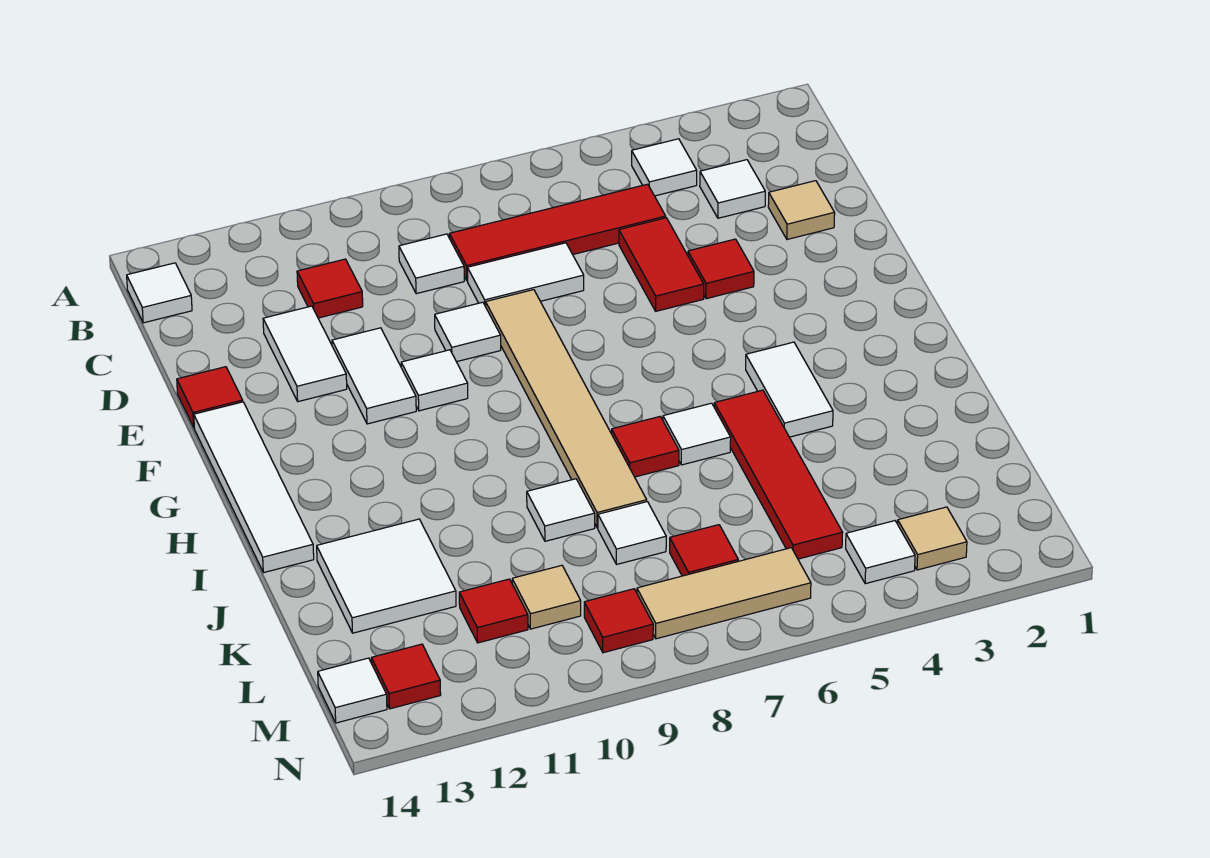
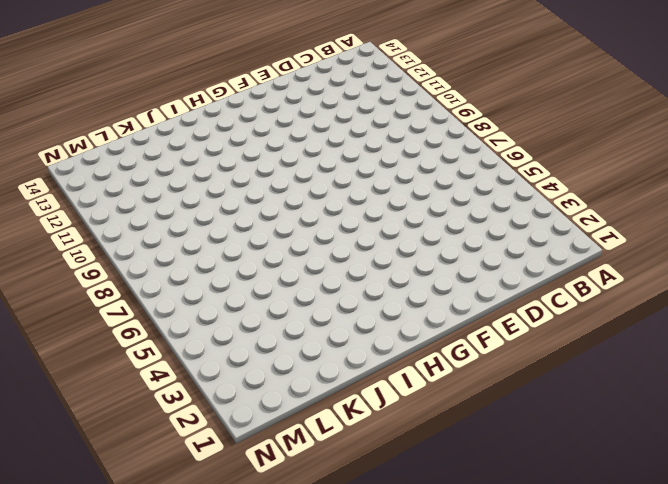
none -> white tile B4 level 1
none -> white tile B14 level 1
none -> white tile C3 level 1
none -> red tile C5:C8 level 1

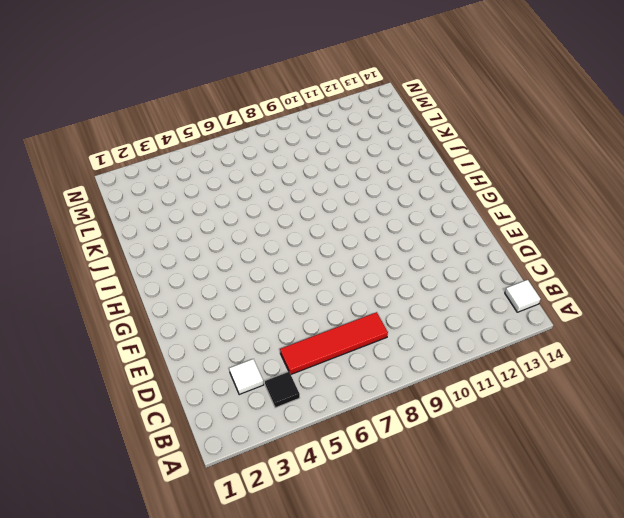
black tile B4 level 1 -> white tile B4 level 1
none -> white tile C9 level 1
none -> red tile C11 level 1
none -> tan tile D2 level 1
none -> red tile D5:E5 level 1

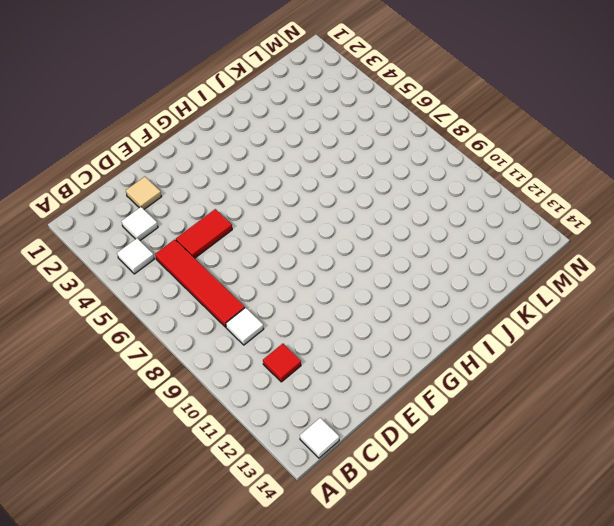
none -> white tile D7:D8 level 1
none -> white tile D12:E12 level 1
none -> red tile E4 level 1
none -> tan tile E8:J8 level 1

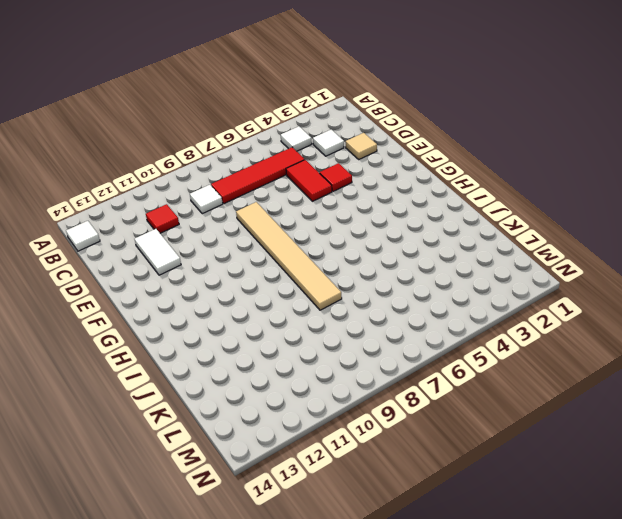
none -> white tile D7:D8 level 1
none -> white tile E9 level 1
none -> white tile E11:F11 level 1
none -> red tile E14 level 1

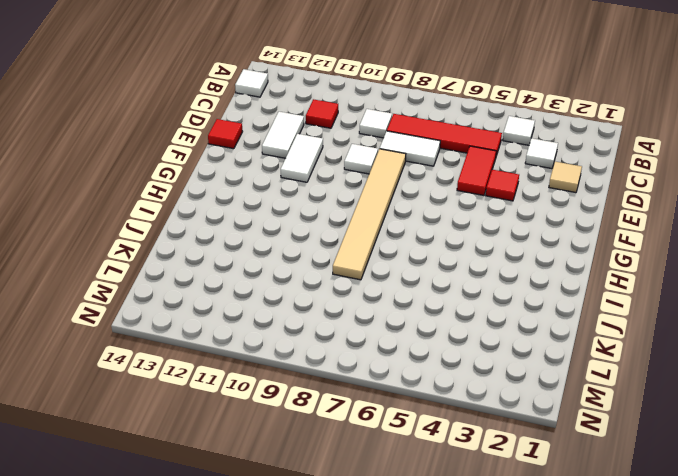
none -> white tile F10 level 1
none -> white tile F14:I14 level 1
none -> white tile H4:I4 level 1
none -> red tile I5:L5 level 1

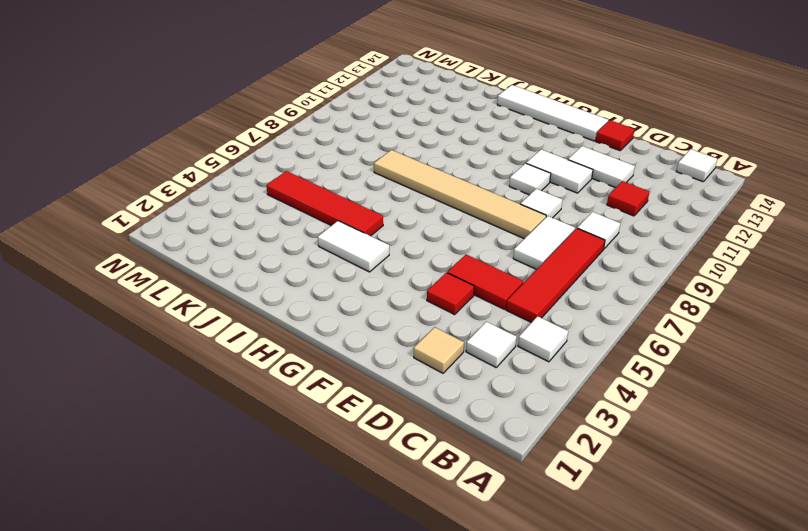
none -> white tile I6 level 1
none -> red tile I7 level 1
none -> white tile J9 level 1
none -> white tile J12:K13 level 1

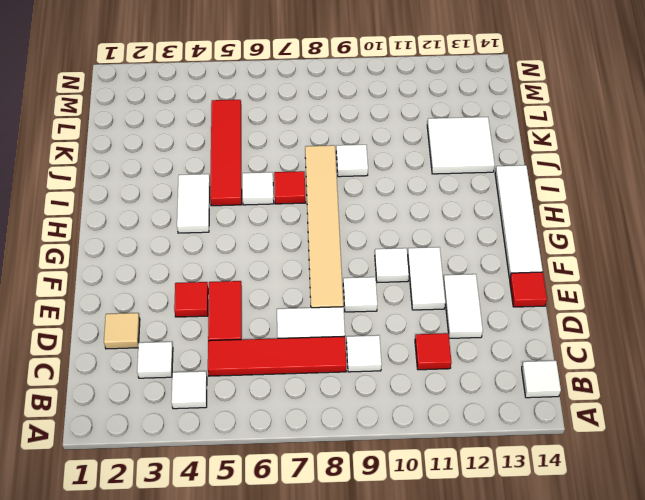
none -> white tile K8 level 1
none -> red tile L7 level 1
none -> tan tile L10 level 1
none -> red tile L11 level 1

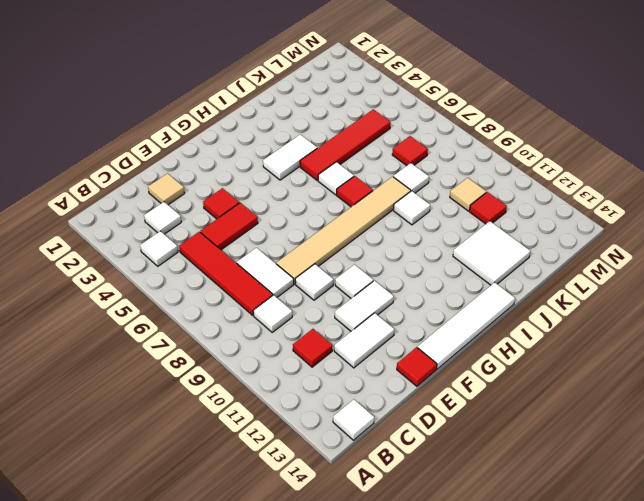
none -> tan tile M3 level 1
none -> white tile M4 level 1
none -> tan tile M6:M8 level 1
none -> red tile M9 level 1

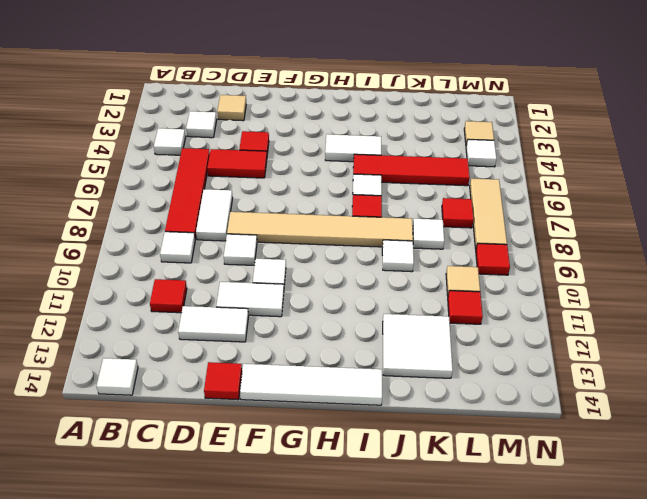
none -> red tile M13 level 1
none -> white tile M14 level 1

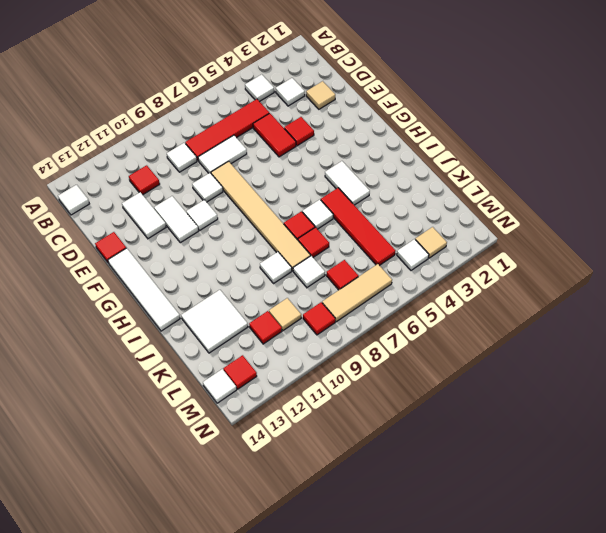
red tile J7 level 1 -> none

